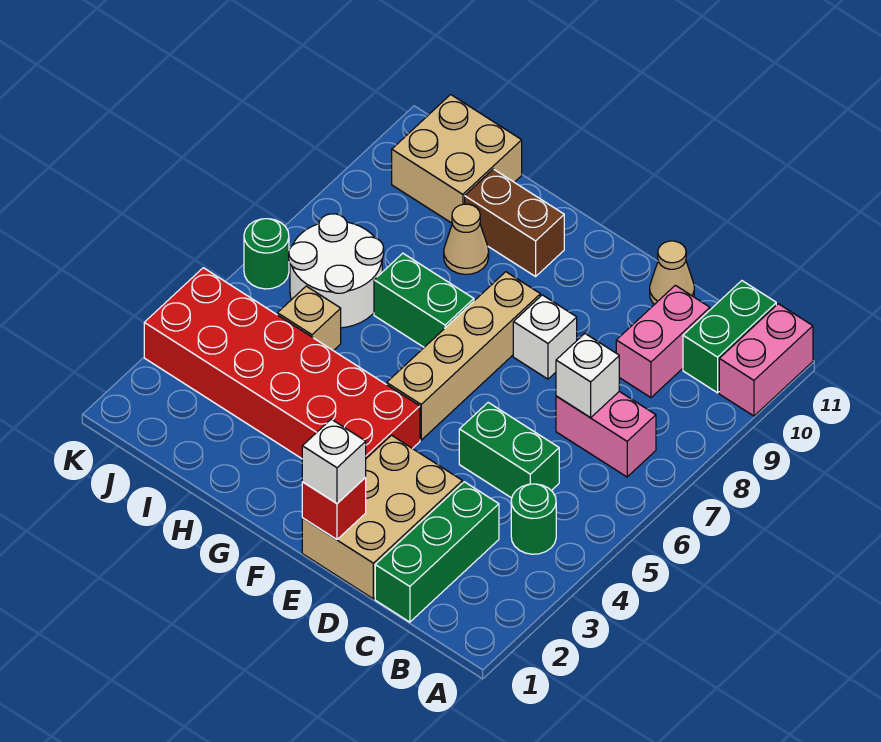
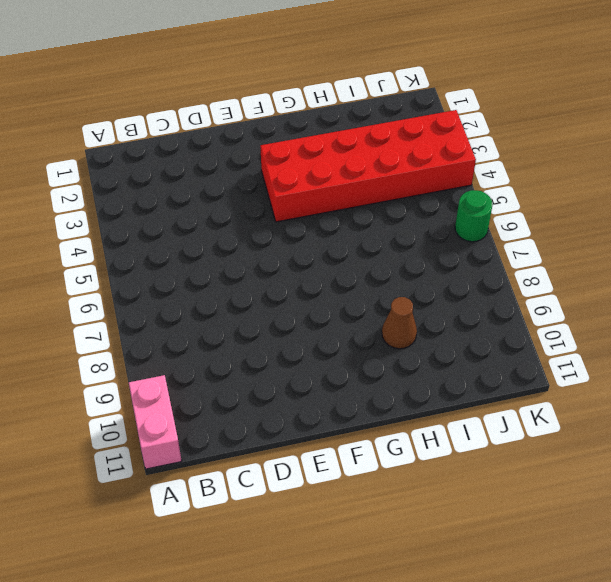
brown cone H9 level 1 -> tan cone H9 level 1
none -> green round brick B4 level 1
none -> pink brick B7:C7 level 1
none -> green brick B10:B11 level 1

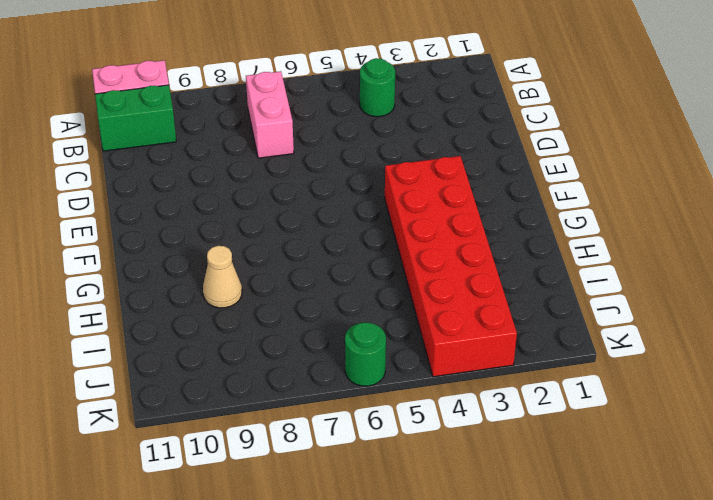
none -> green brick C1:C3 level 1
none -> green brick C5:D5 level 1
none -> pink brick C9:C10 level 1

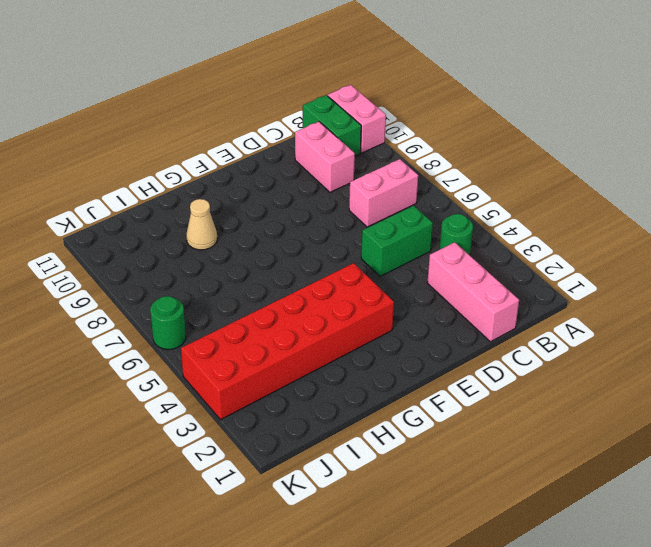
pink brick C1:C3 level 1 -> green brick C1:C3 level 1
none -> tan brick D1:E3 level 1
none -> tan cone D11 level 1
none -> white brick E8 level 1

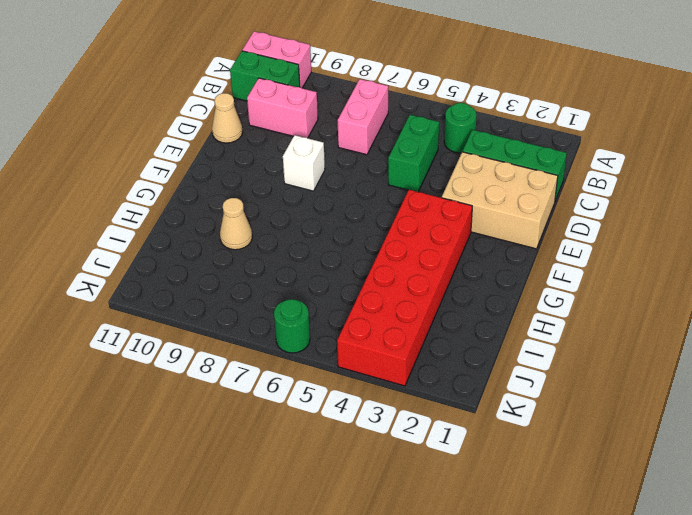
none -> tan brick F5:F8 level 1
none -> green brick G7:H7 level 1
none -> brown brick G10:H10 level 1

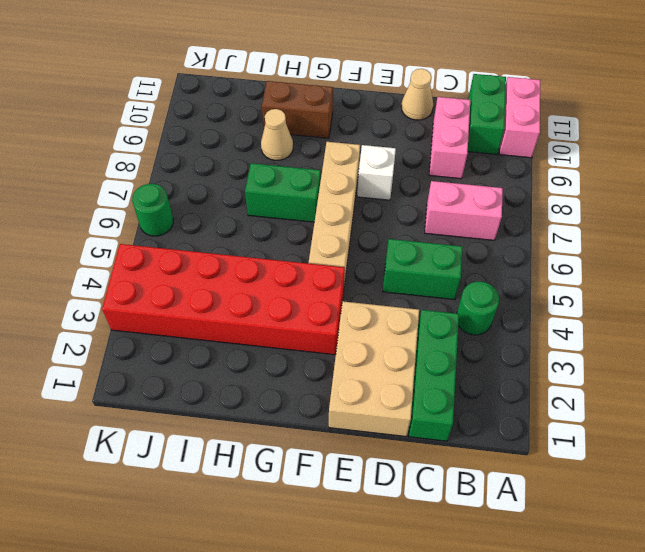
none -> tan brick I5 level 1
none -> white round brick I6:J7 level 1
none -> tan brick I10:J11 level 1

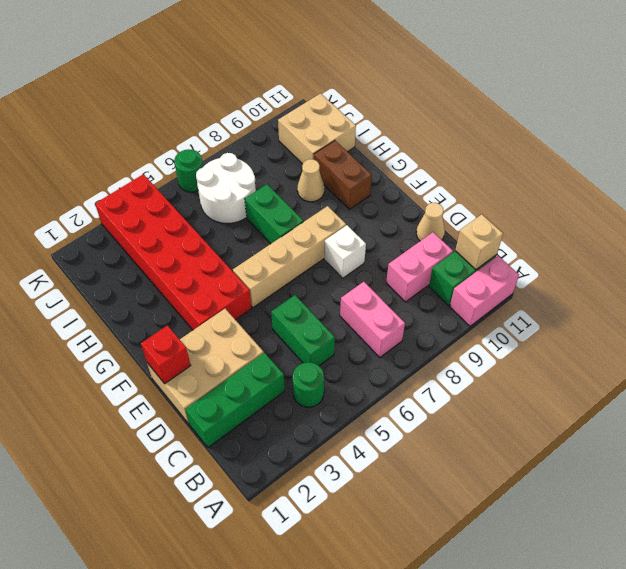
tan brick B11 level 2 -> tan brick I5 level 1
none -> white brick C7 level 2
none -> white brick E1 level 3

